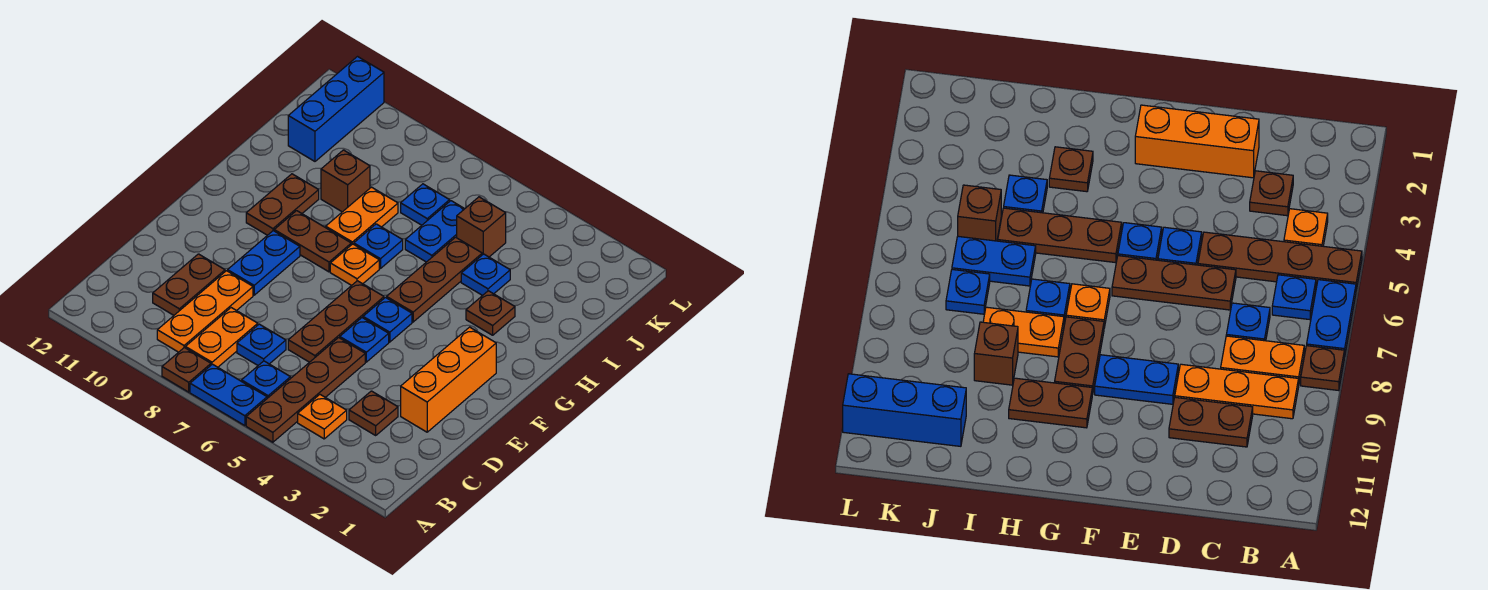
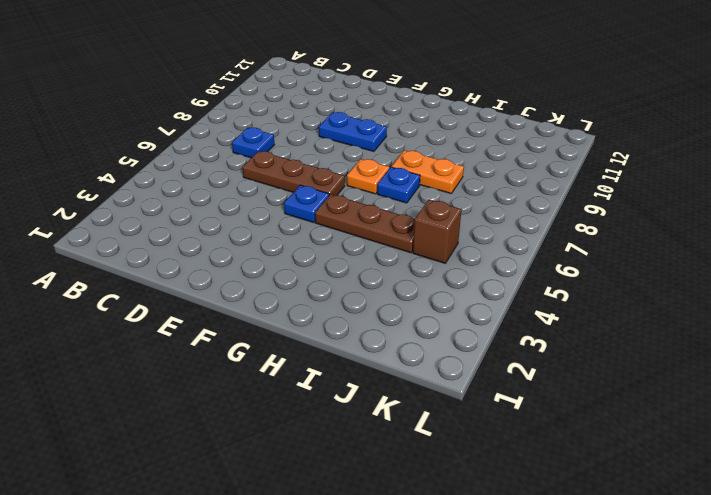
none -> brown plate A5:D5 level 1
none -> blue plate A6:A7 level 1
none -> brown plate A8 level 1

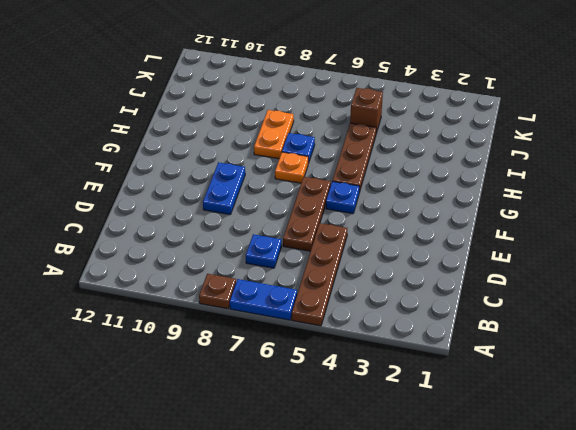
none -> orange plate B4 level 1
none -> blue plate B6 level 1
none -> orange plate B8:C8 level 1

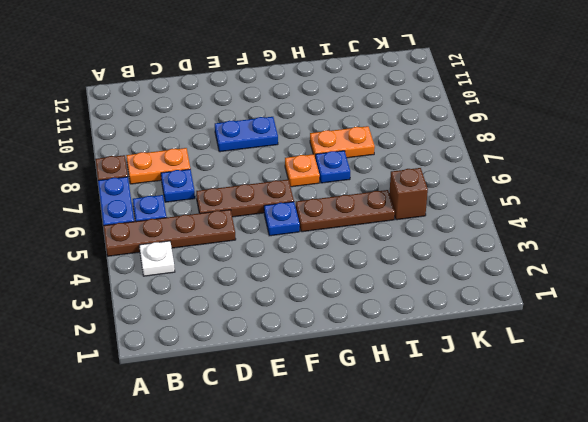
white plate B4 level 1 -> orange plate B4 level 1
none -> orange plate B9:D9 level 1
none -> brown plate C3 level 1
none -> brown plate C10:D10 level 1

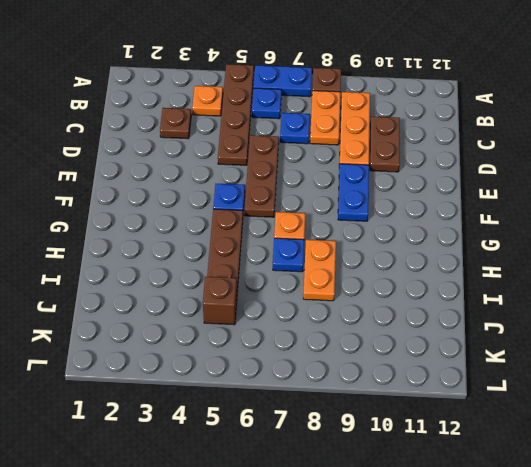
none -> orange brick D2:F2 level 1
none -> blue plate E5 level 1
none -> brown plate G8:G9 level 1

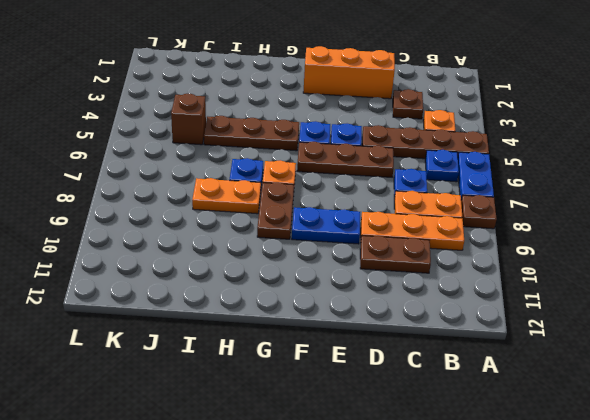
none -> brown plate G10:H10 level 1
none -> brown plate H3 level 1
none -> blue plate I4 level 1

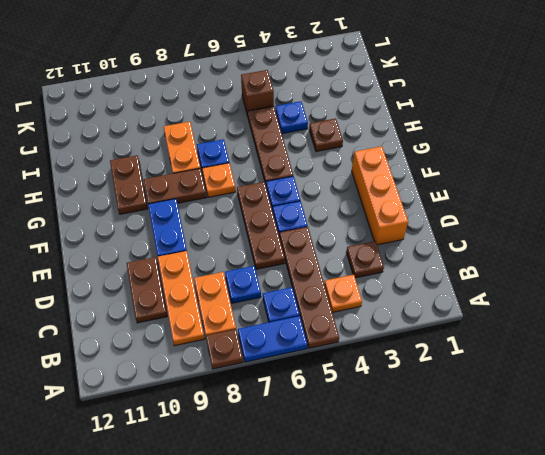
none -> blue plate I6:J6 level 1
none -> brown brick I9 level 1
none -> blue plate J7 level 1

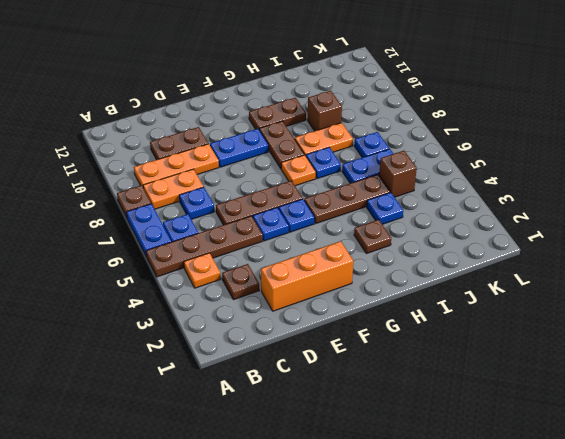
none -> blue brick J11:L11 level 1

